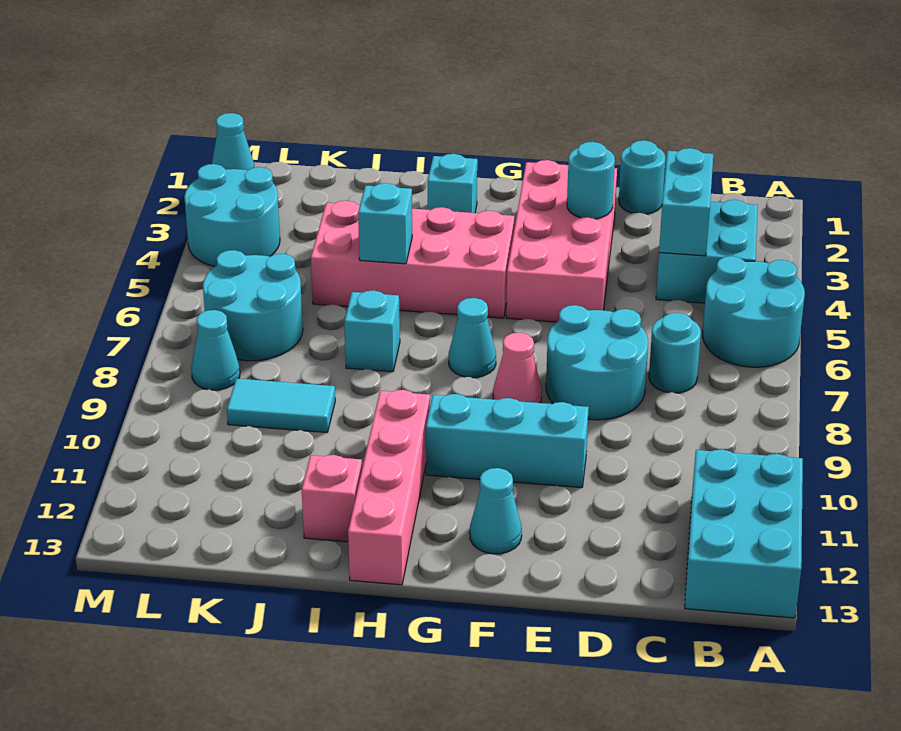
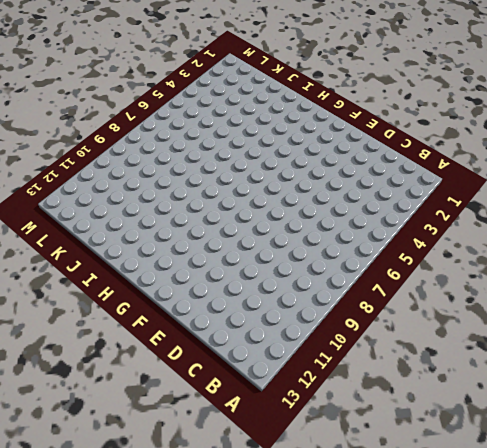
none -> cyan round brick A5:B6 level 1
none -> cyan brick A11:B13 level 1
none -> cyan brick B3:C4 level 1

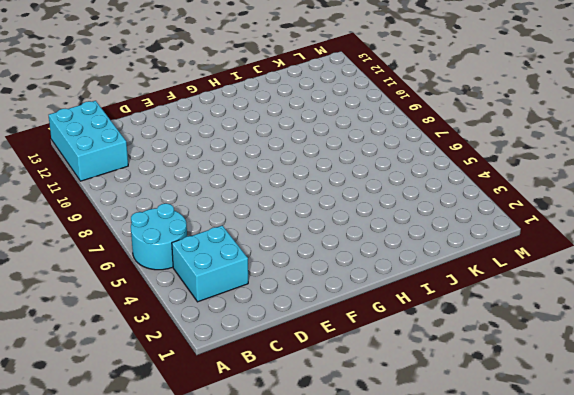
none -> cyan round brick C7 level 1
none -> cyan round brick D1 level 1
none -> cyan round brick D7:E8 level 1

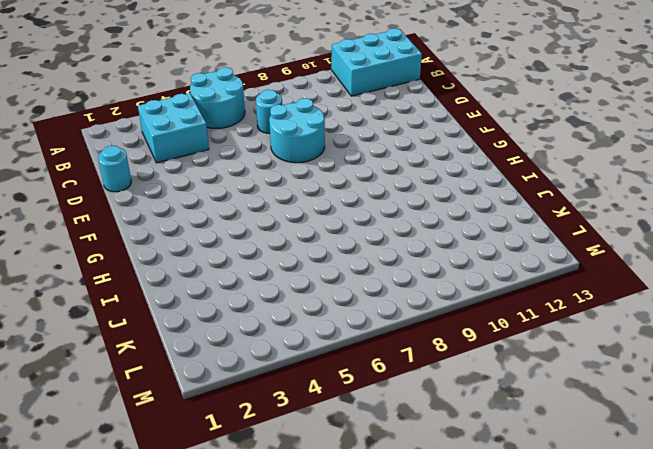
none -> pink brick E2:F5 level 1
none -> cyan brick E10:G10 level 1
none -> pink cone F8 level 1

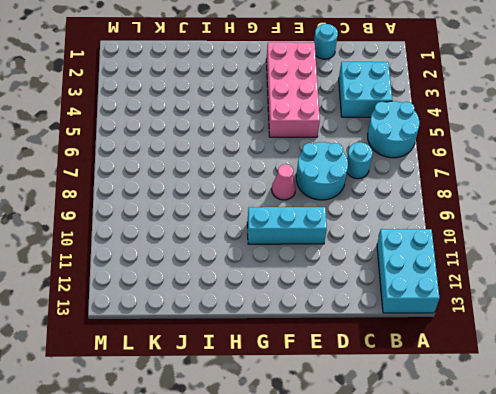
none -> cyan cone F12 level 1
none -> pink brick G4:J5 level 1
none -> cyan cone G7 level 1

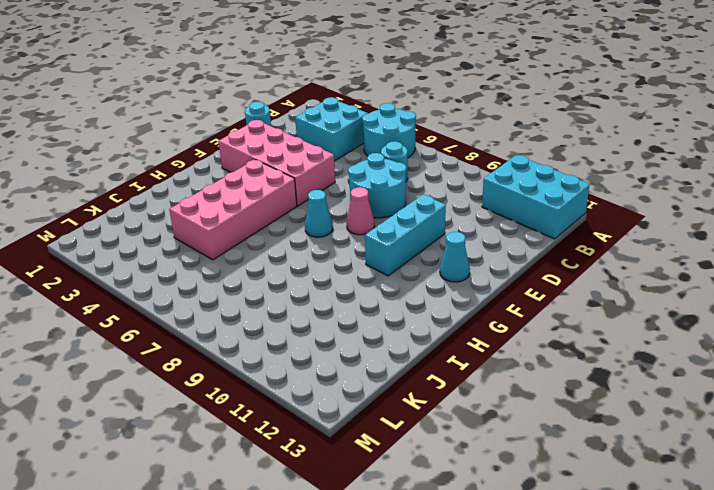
none -> cyan brick H2 level 1
none -> pink brick H10:H13 level 1
none -> cyan brick I7 level 1

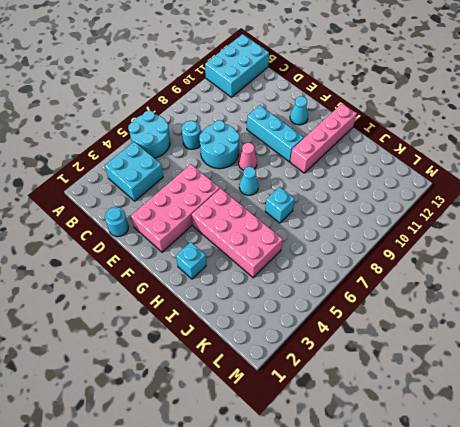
none -> pink brick I12 level 1
none -> cyan tile J9:K9 level 1
none -> cyan round brick K6:L7 level 1

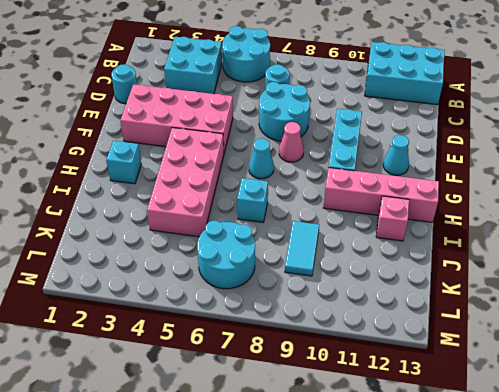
none -> cyan round brick L3:M4 level 1
none -> cyan cone L8 level 1
none -> cyan cone M1 level 1

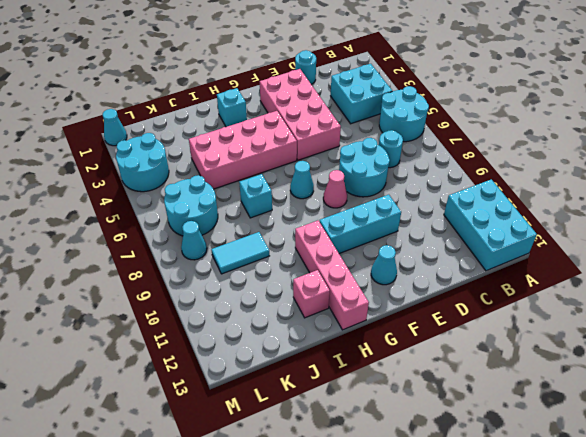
none -> cyan brick C3:C4 level 2
none -> cyan round brick E3 level 2
none -> cyan brick I5 level 2

